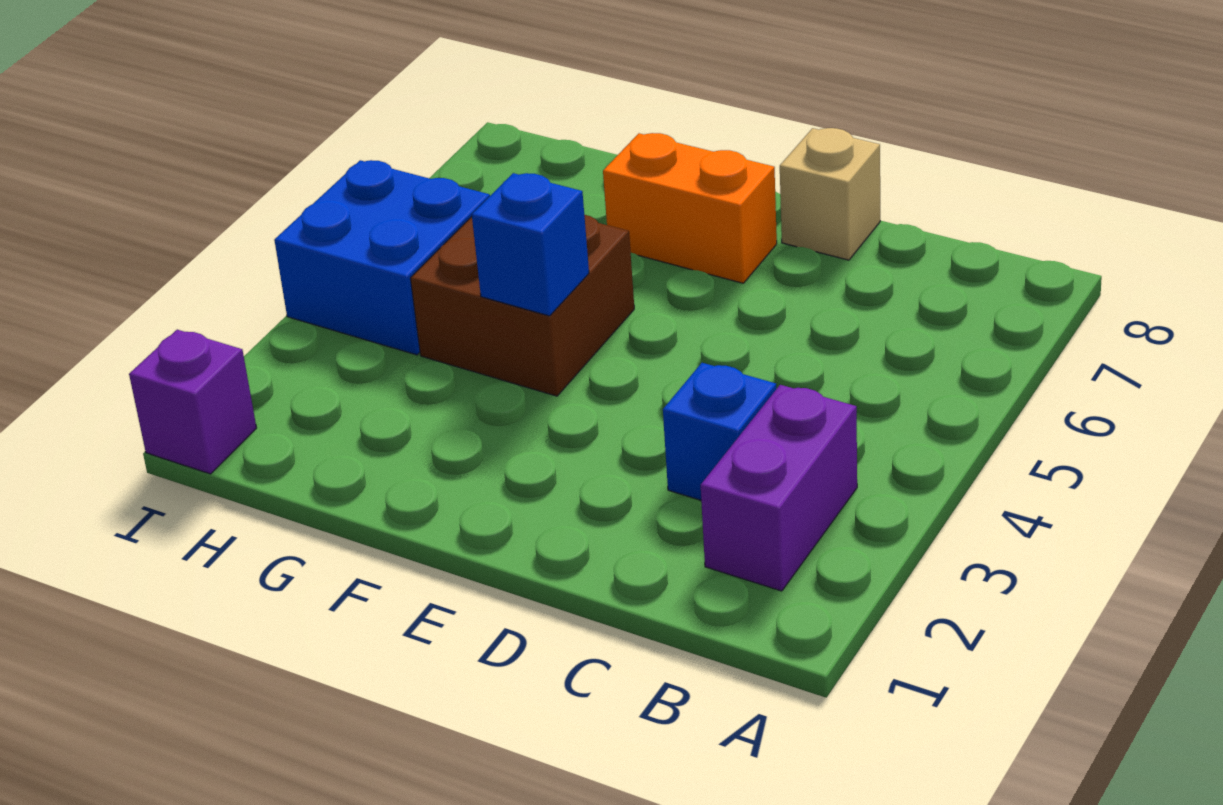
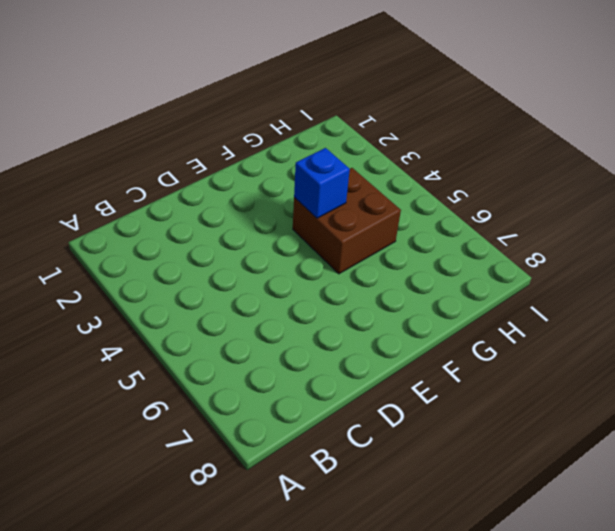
none -> purple brick B2:B3 level 1
none -> blue brick C3 level 1

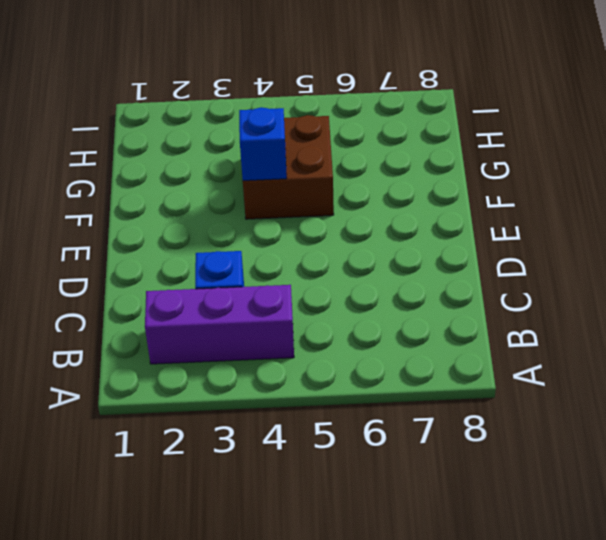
purple brick B2:B4 level 1 -> purple brick B2:B3 level 1
none -> tan brick D8 level 1
none -> orange brick E7:F7 level 1

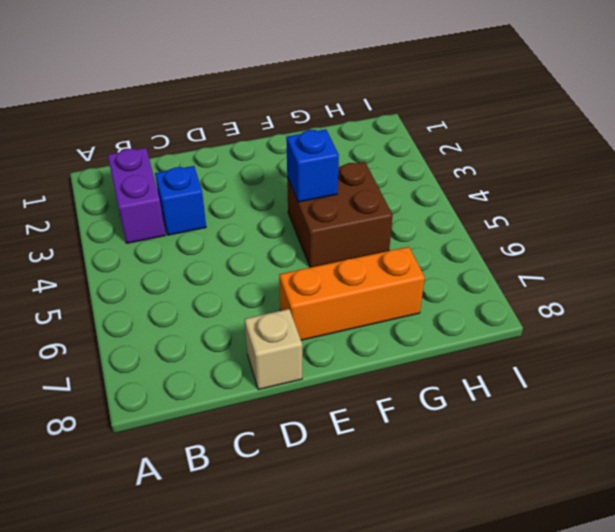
orange brick E7:G7 level 1 -> orange brick E7:F7 level 1
none -> blue brick H4:I5 level 1
none -> purple brick I1 level 1

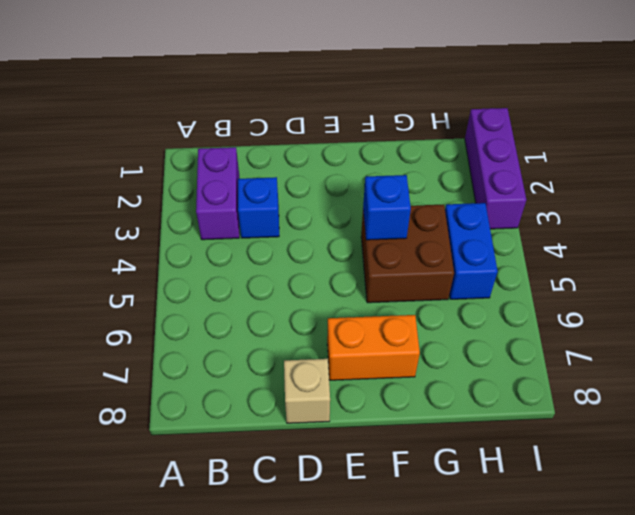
blue brick H4:H5 level 1 -> blue brick H4:I5 level 1
purple brick I1:I3 level 1 -> purple brick I1 level 1

